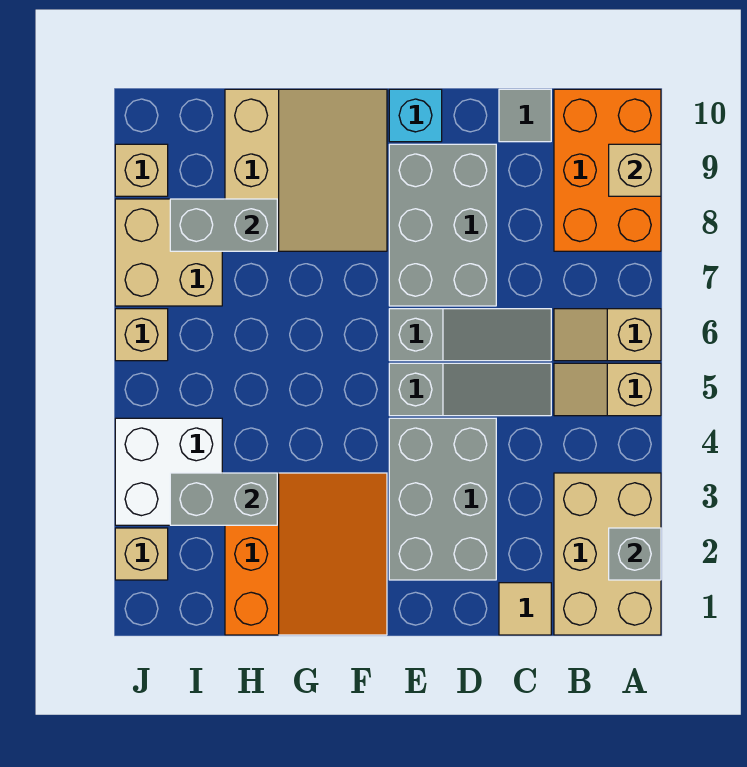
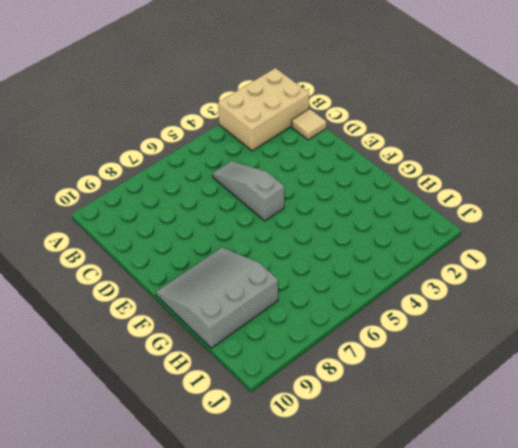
grey slope F8:H10 level 1 top H -> tan slope F8:H10 level 1 top H
none -> tan slope A5:B5 level 1 top A
none -> tan slope A6:B6 level 1 top A
none -> orange brick A8:B10 level 1

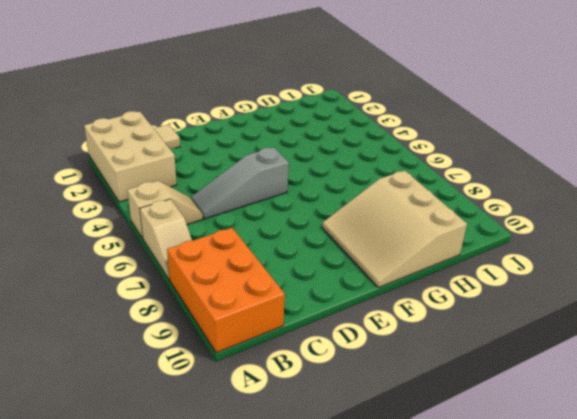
tan slope A6:A7 level 1 top 6 -> tan slope A6:B6 level 1 top A
none -> grey slope C6:E6 level 1 top E
none -> grey tile C10 level 1
none -> grey brick D2:E4 level 1

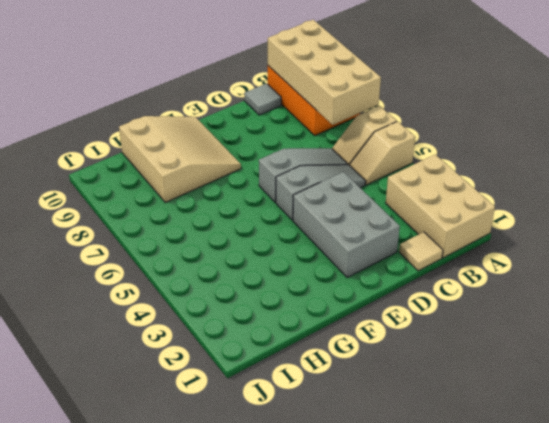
tan brick A7:B10 level 2 -> tan brick A9 level 2
none -> grey brick D7:E9 level 1
none -> cyan brick E10 level 1
none -> orange slope F1:H3 level 1 top H

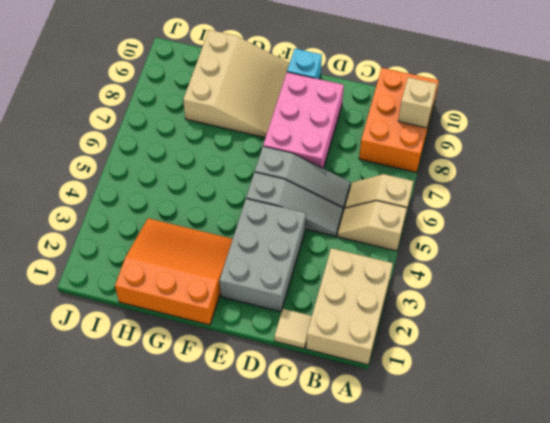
pink brick D7:E9 level 1 -> grey brick D7:E9 level 1
orange slope F1:H3 level 1 top 1 -> orange slope F1:H3 level 1 top H
none -> grey tile C10 level 1
none -> white brick I3:J4 level 1
none -> tan brick I7:J8 level 1

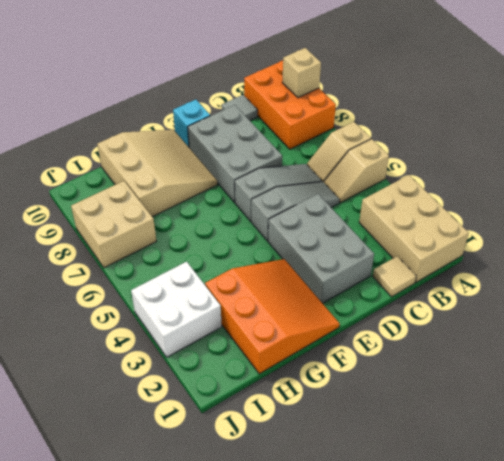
none -> tan brick J2 level 1
none -> tan brick J6 level 1
none -> tan brick J9 level 1

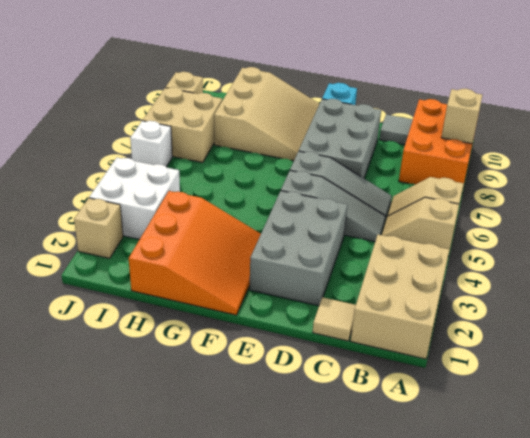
white brick J6 level 1 -> tan brick J6 level 1
none -> grey brick A2 level 2
none -> grey brick H3:I3 level 2
none -> grey brick H8:I8 level 2

